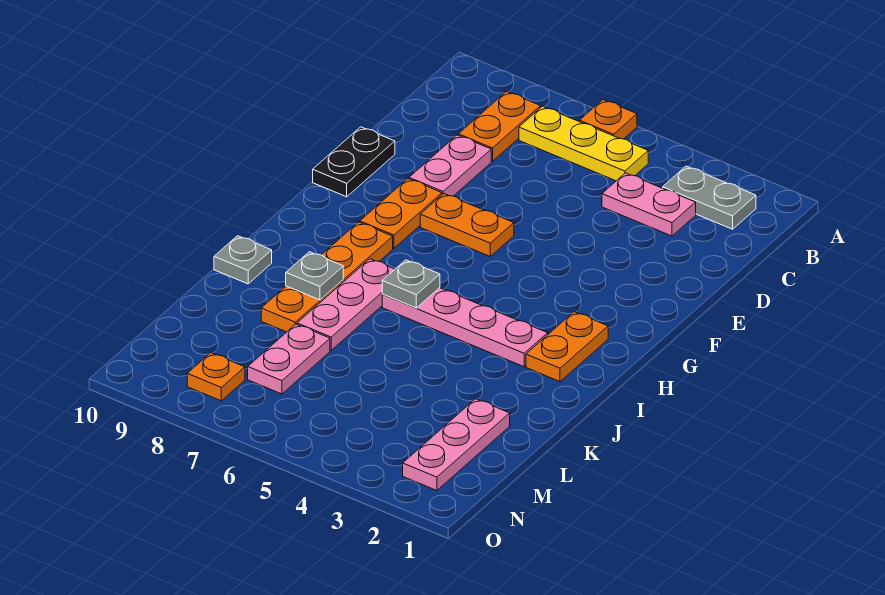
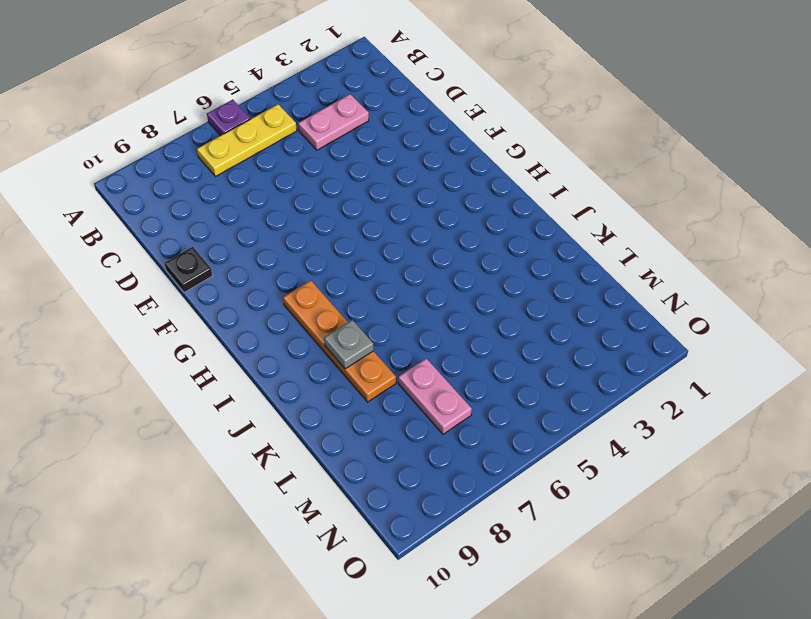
purple plate A6 level 1 -> orange plate A6 level 1
black plate E10 level 1 -> black plate E10:F10 level 1
none -> grey plate B2:B3 level 1
none -> orange plate B8:C8 level 1
none -> pink plate D8:E8 level 1

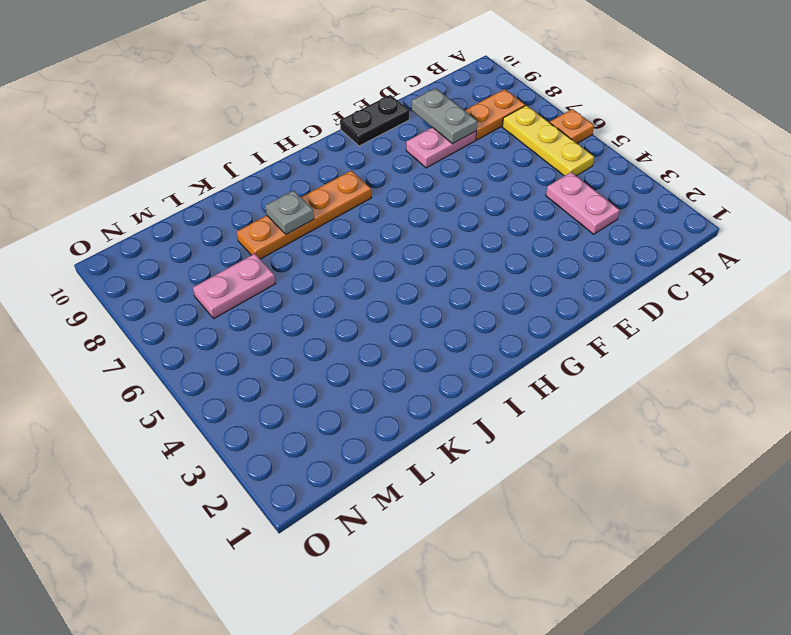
grey plate D8:D9 level 2 -> grey plate B2:B3 level 1
none -> orange plate F6:F7 level 1
none -> orange plate F8:G8 level 1
none -> orange plate H2:I2 level 1

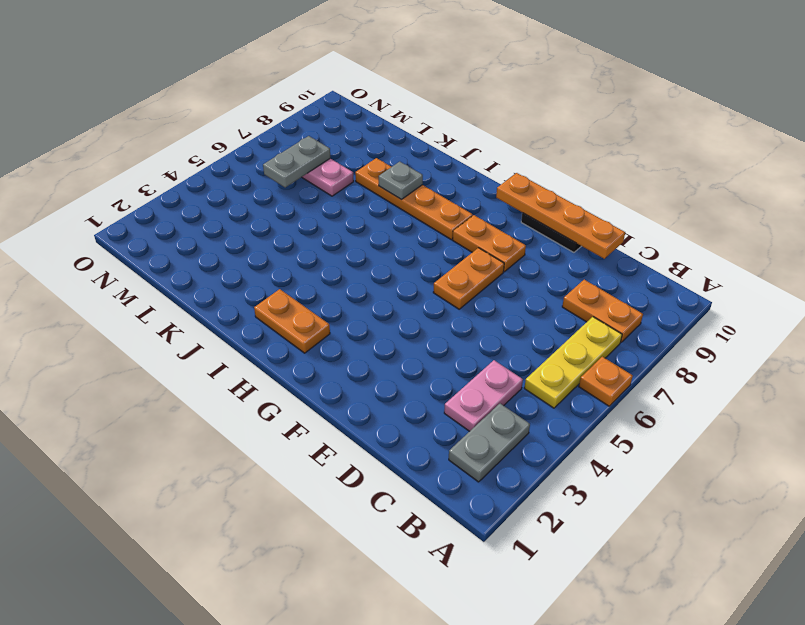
orange plate D10:G10 level 2 -> none
grey plate M6:M7 level 2 -> none
none -> pink plate D8:E8 level 1
none -> pink plate I3:I6 level 1
none -> pink plate I7:K7 level 1

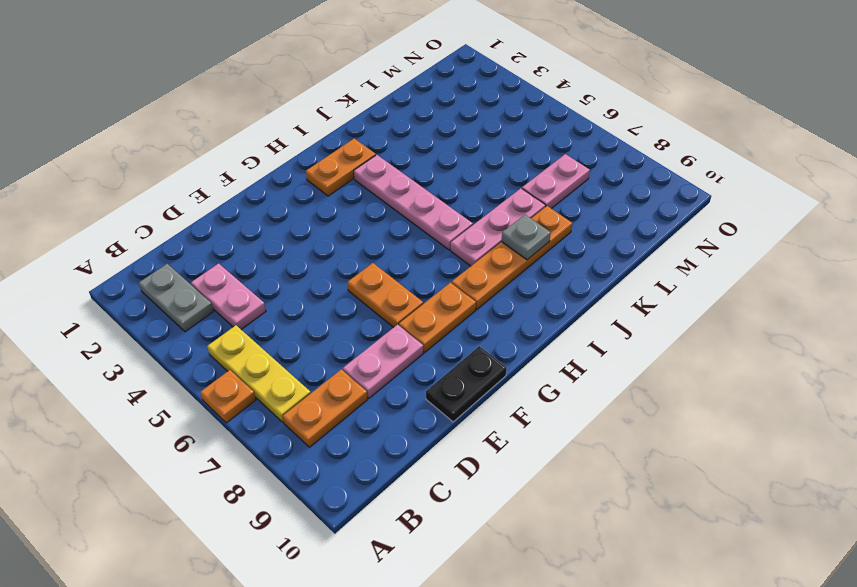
none -> grey plate J10 level 1
none -> pink plate L2:N2 level 1
none -> orange plate N8 level 1

